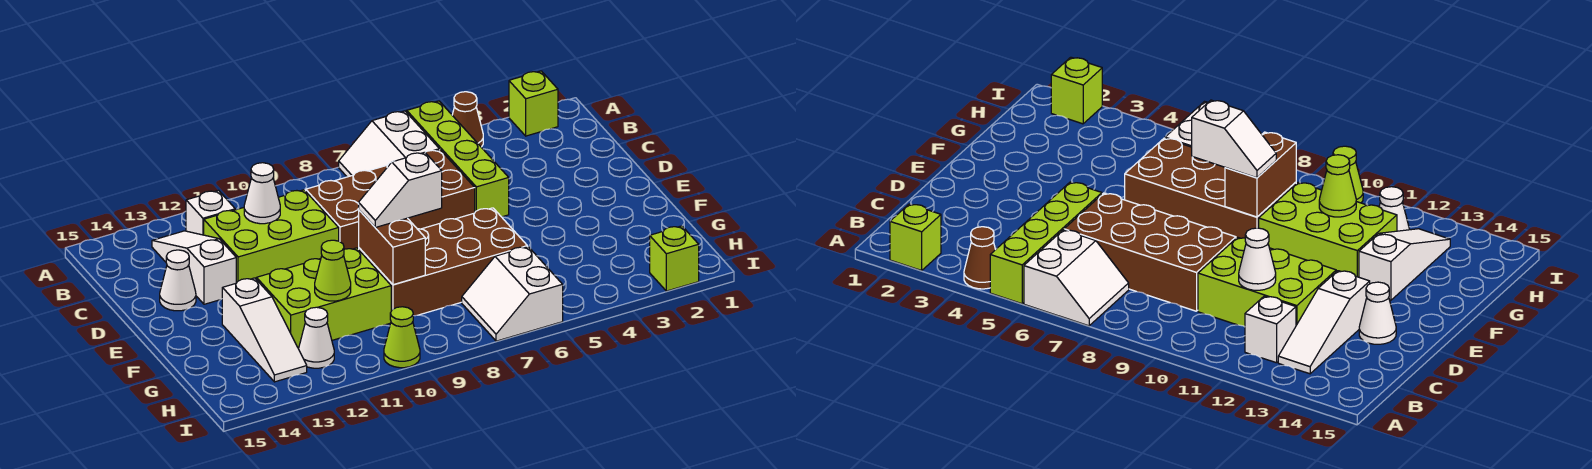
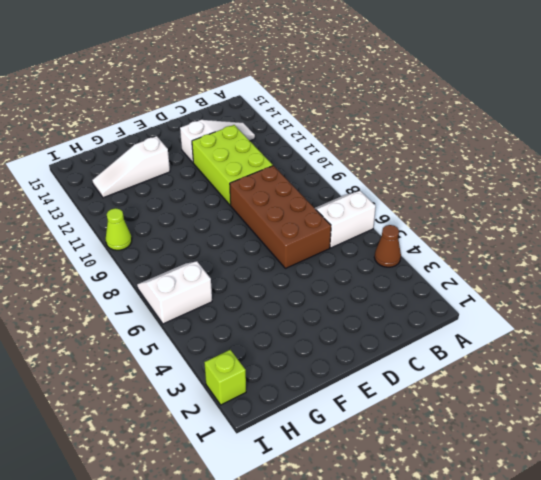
none -> lime brick A2 level 1
none -> lime brick A5:D5 level 1
none -> white brick B12 level 1

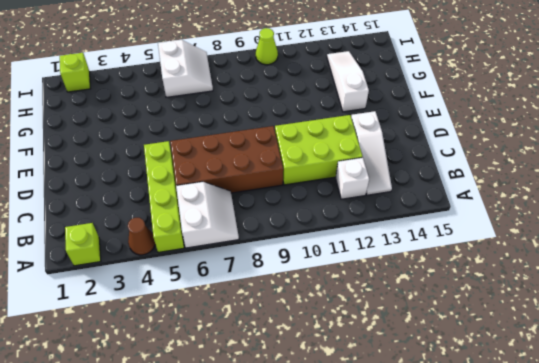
none -> white cone D14 level 1
none -> brown brick F6:G9 level 1
none -> lime brick F10:G12 level 1

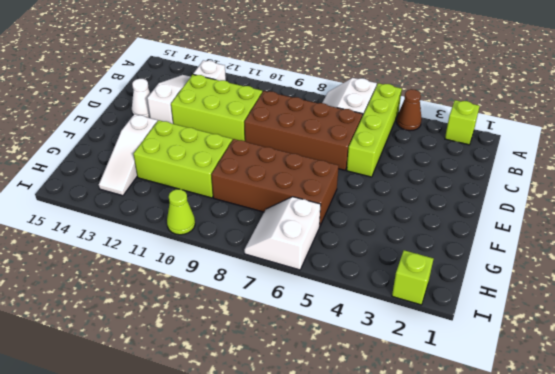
none -> white cone H12 level 1
none -> white cone C11 level 2
none -> brown brick F9:G9 level 2

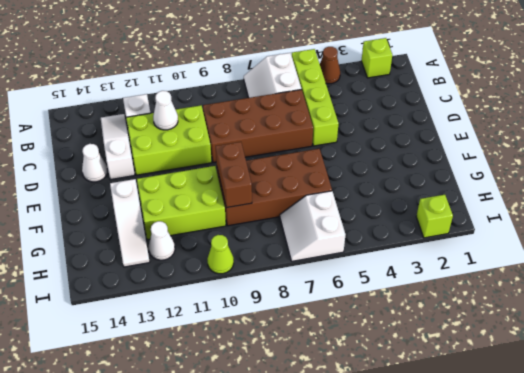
none -> lime cone G11 level 2
none -> white slope F8:F9 level 3 top 8

